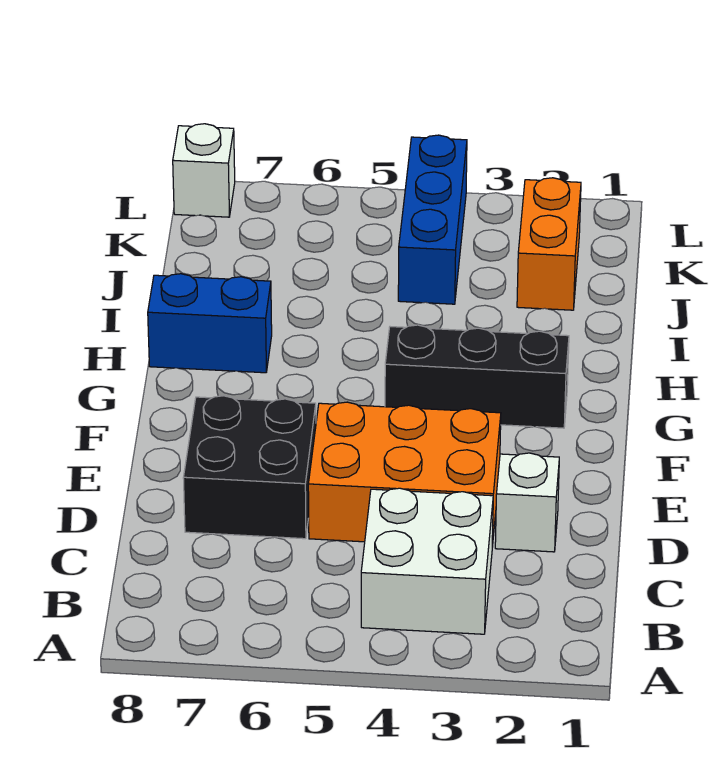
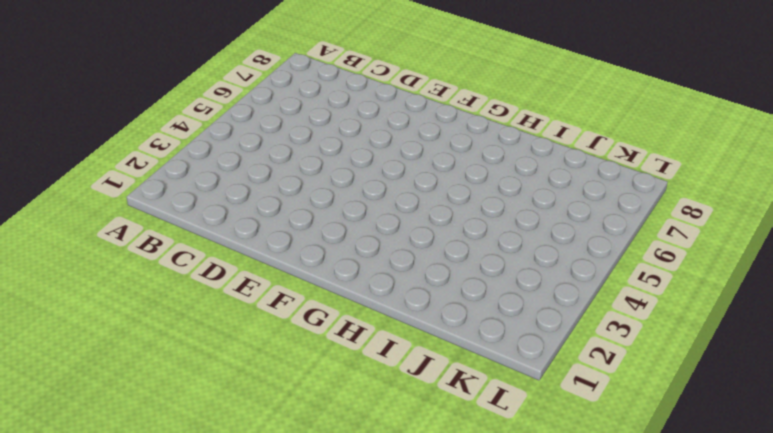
none -> white brick B3:C4 level 1
none -> white brick D2 level 1

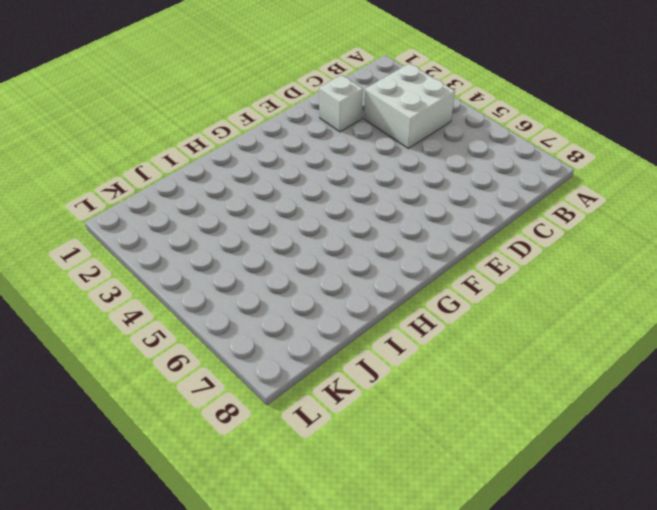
none -> orange brick D3:E5 level 1
none -> black brick D6:E7 level 1

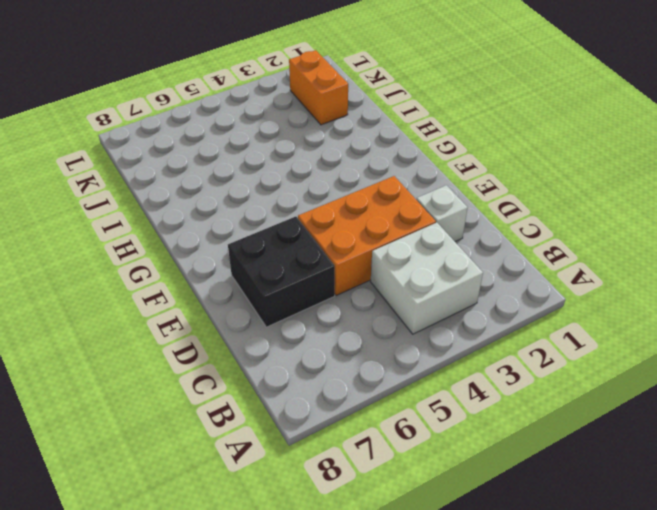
none -> black brick G2:G4 level 1
none -> blue brick H7:H8 level 1

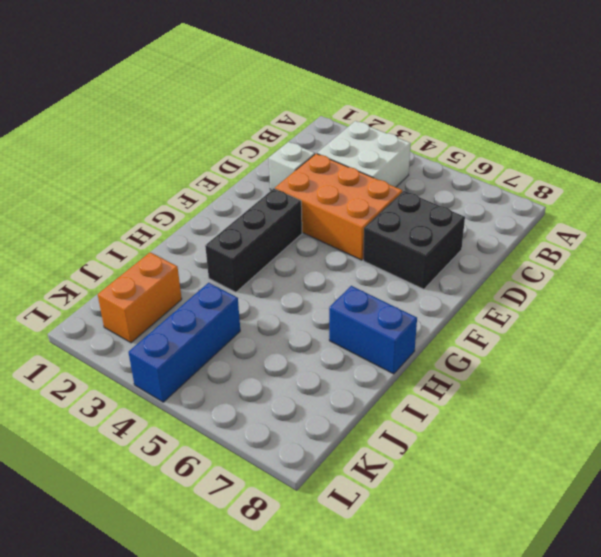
black brick F3:H3 level 1 -> black brick G2:G4 level 1
none -> white brick L8 level 1

